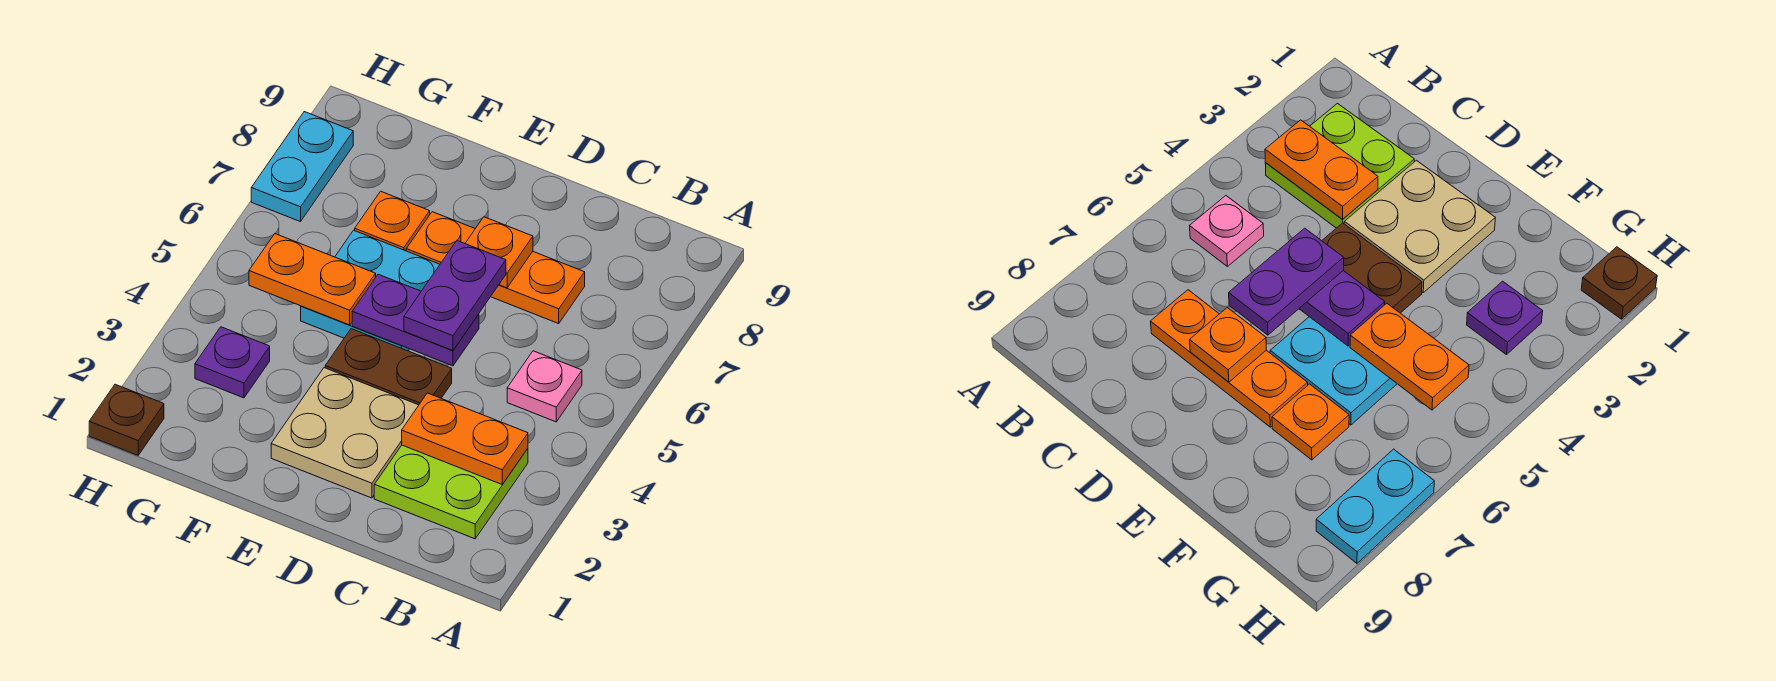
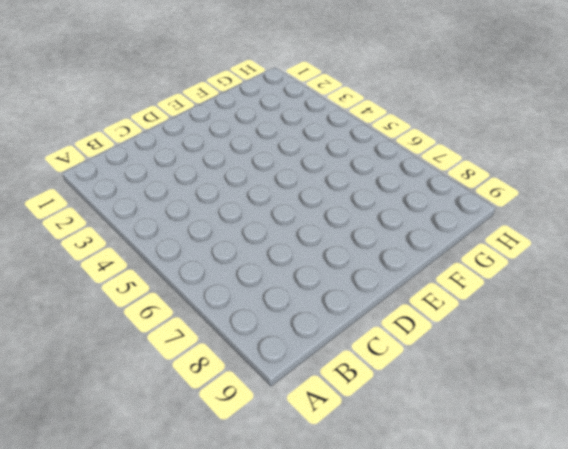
none -> lime plate B2:C3 level 1
none -> pink plate B5 level 1
none -> orange plate C7:E7 level 1

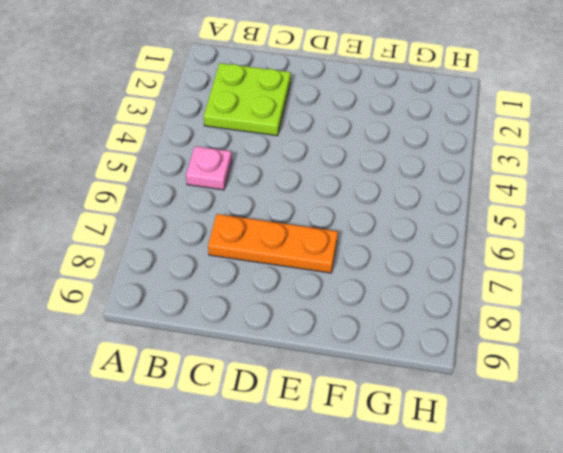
none -> tan plate D2:E3 level 1
none -> brown plate D4:E4 level 1
none -> cyan plate E5:F6 level 1

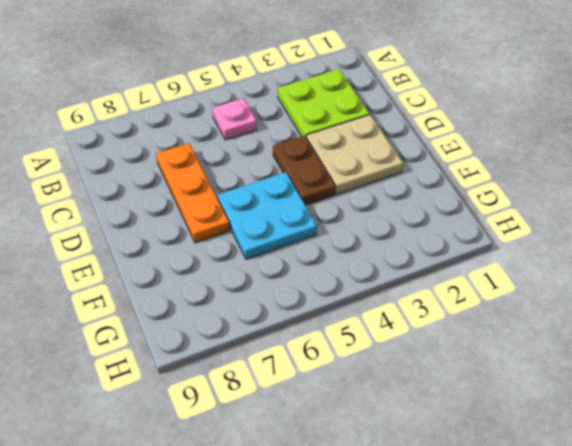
none -> orange plate F7 level 1
none -> purple plate G3 level 1
none -> brown plate H1 level 1

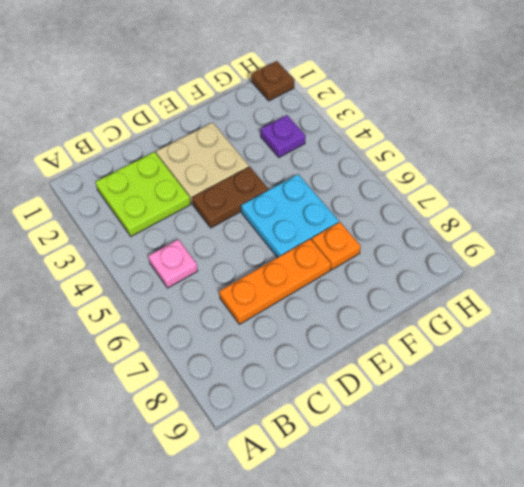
none -> cyan plate H7:H8 level 1
none -> orange plate B3:C3 level 2
none -> purple plate D5:E5 level 2

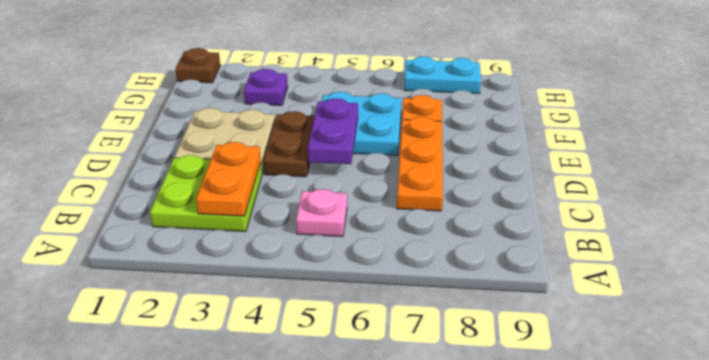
none -> orange plate D7 level 2
none -> orange plate F5:G5 level 2
none -> purple plate D5:D6 level 3

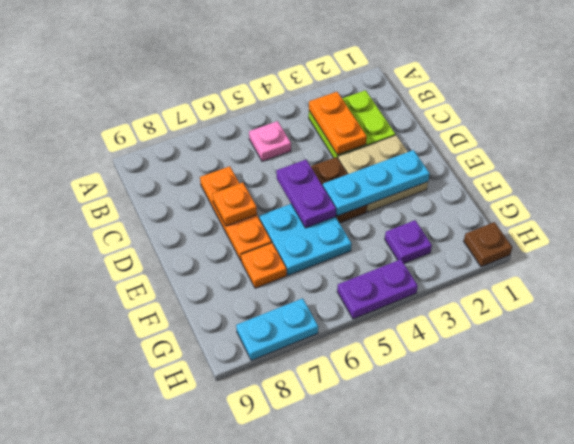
cyan plate E2:E4 level 2 -> none
purple plate H4:H5 level 1 -> purple plate D5:D6 level 3
none -> orange plate F5:G5 level 2

